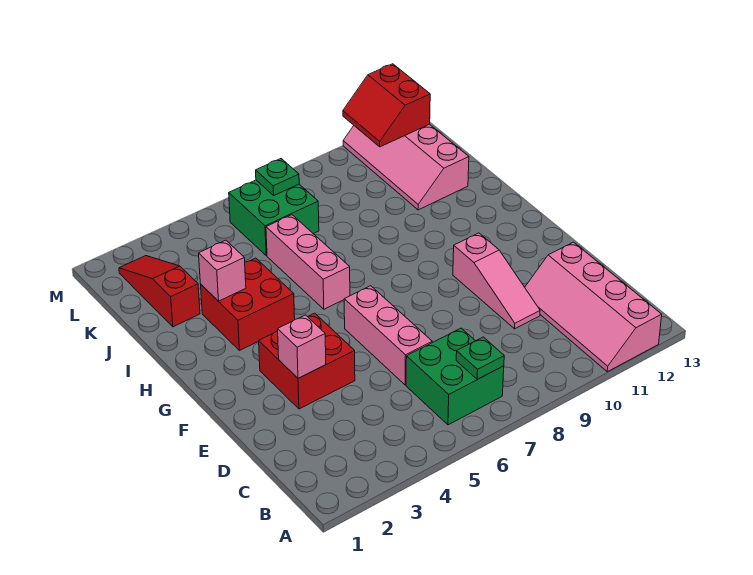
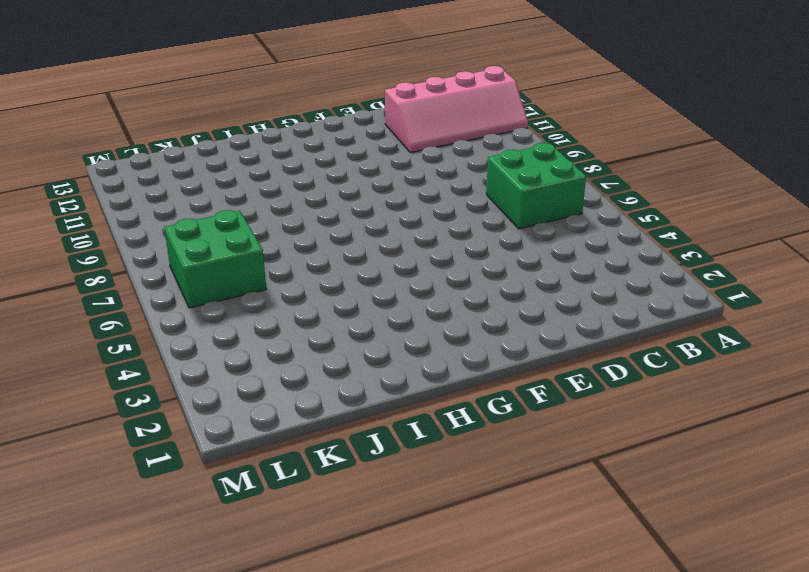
none -> pink brick D6:F6 level 1
none -> pink slope D10:F10 level 1 top F
none -> red brick E3:F4 level 1

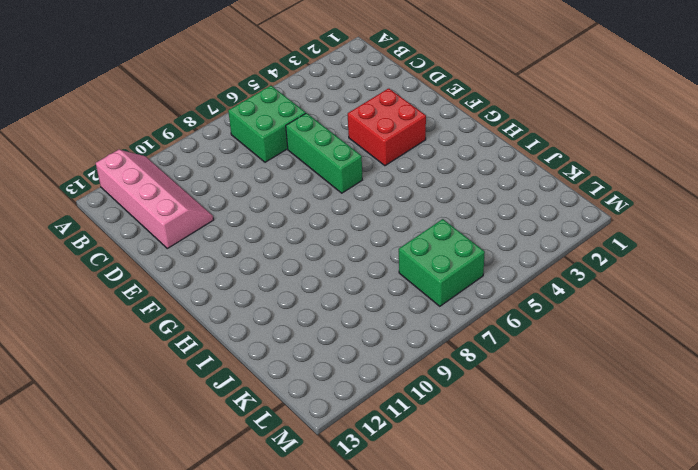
green brick D6:F6 level 1 -> pink brick D6:F6 level 1
none -> pink slope D10:F10 level 1 top F
none -> red brick H3:I4 level 1
none -> pink brick H6:J6 level 1

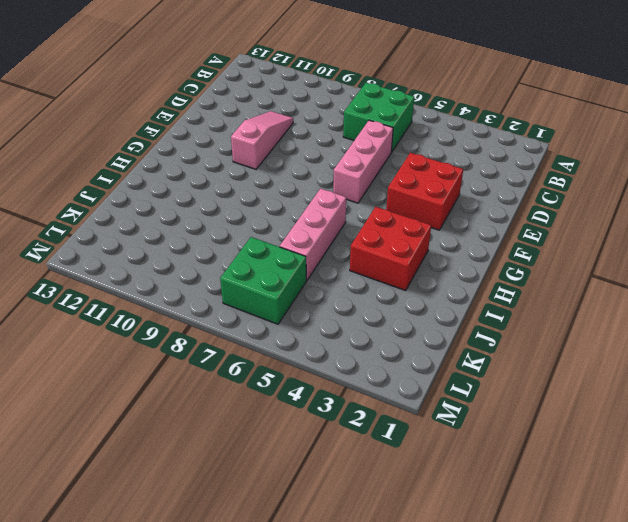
none -> pink slope A11:D12 level 1 top 12
none -> red slope J2:L2 level 1 top J
none -> pink slope J11:M12 level 1 top 12

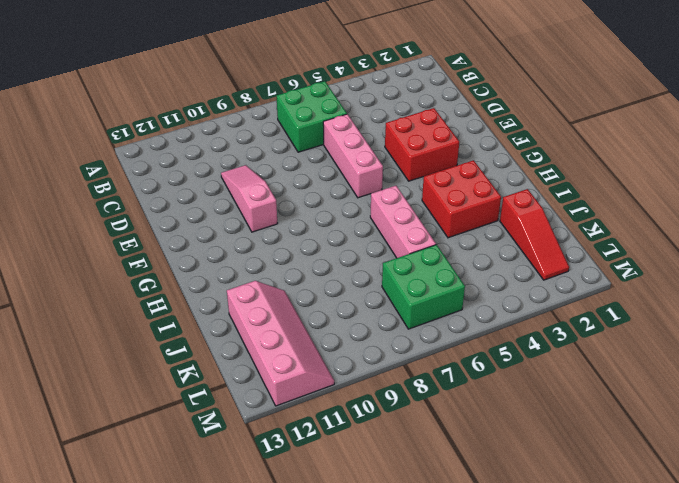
none -> pink slope A11:D12 level 1 top 12
none -> green plate B7 level 2
none -> pink brick E3 level 2

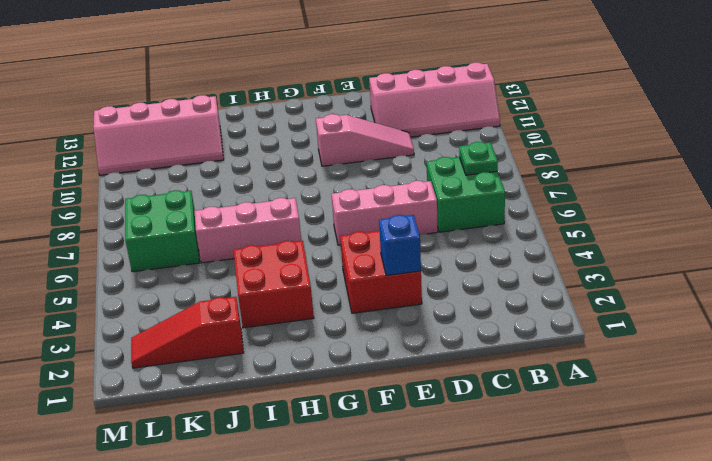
blue brick E3 level 2 -> pink brick E3 level 2
none -> pink brick I3 level 2
none -> green plate L7 level 2
none -> red slope L11:M12 level 2 top 12

